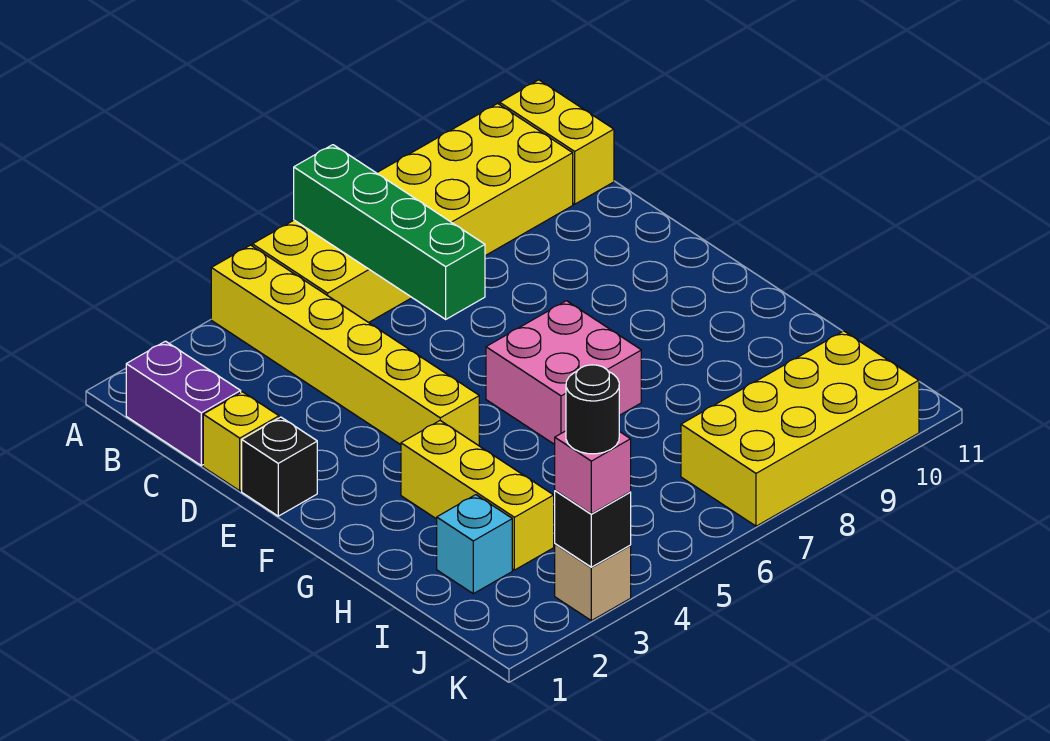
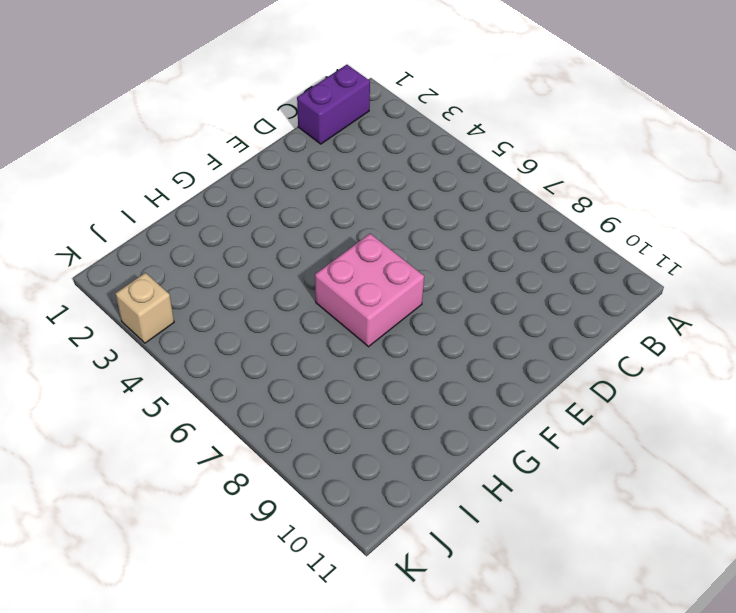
none -> yellow brick A4:F4 level 1
none -> yellow brick A5:B10 level 1
none -> yellow brick A11:B11 level 1

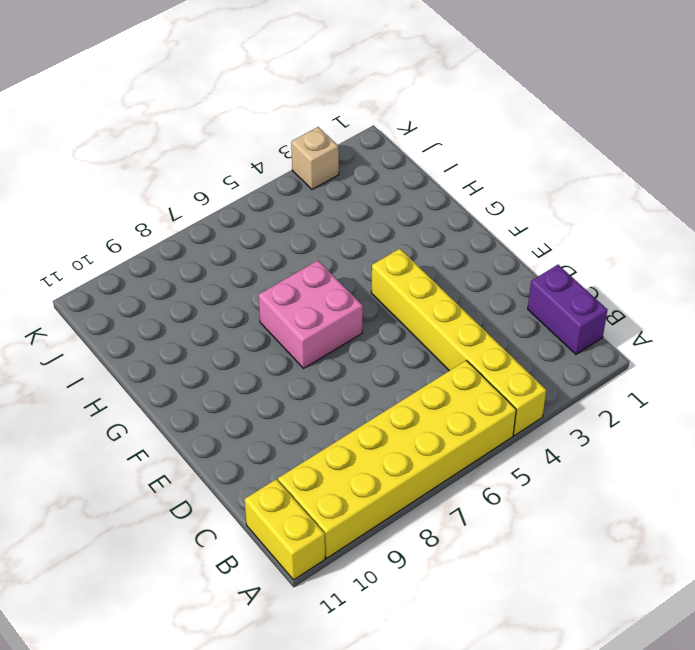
none -> yellow brick D1 level 1
none -> black brick E1 level 1
none -> yellow brick G3:I3 level 1

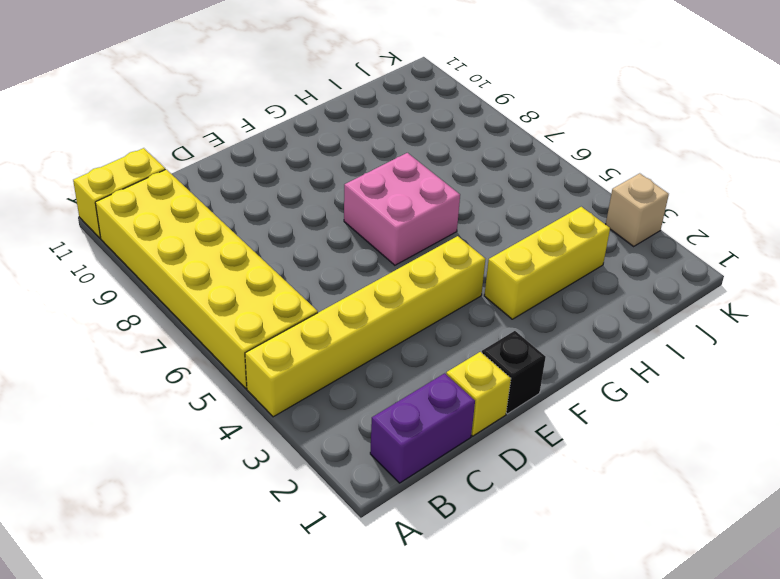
none -> cyan brick I2 level 1
none -> yellow brick J7:K10 level 1
none -> green brick A6:D6 level 2

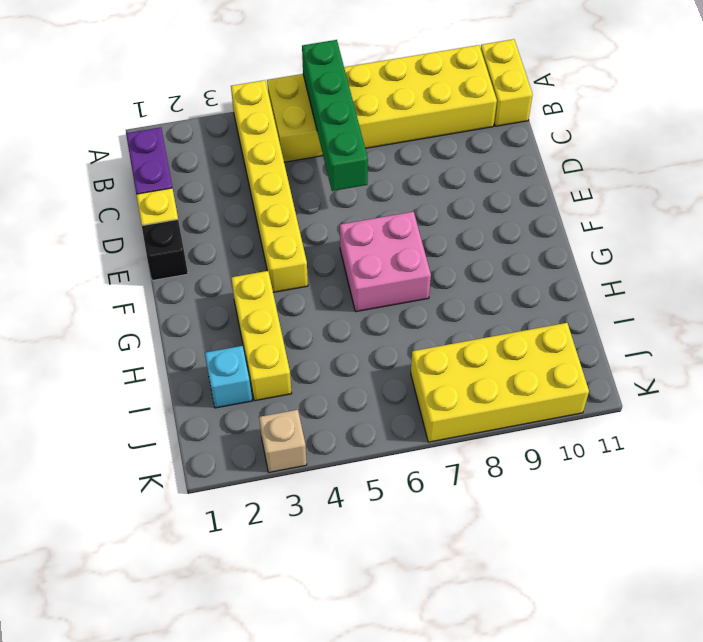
none -> black brick K3 level 2
none -> pink brick K3 level 3
none -> black round brick K3 level 4

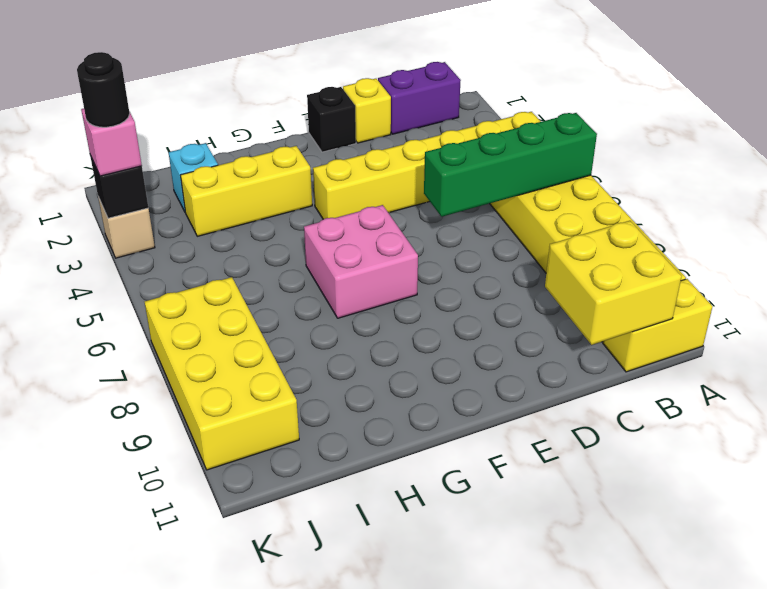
yellow brick B10:C11 level 2 -> none

